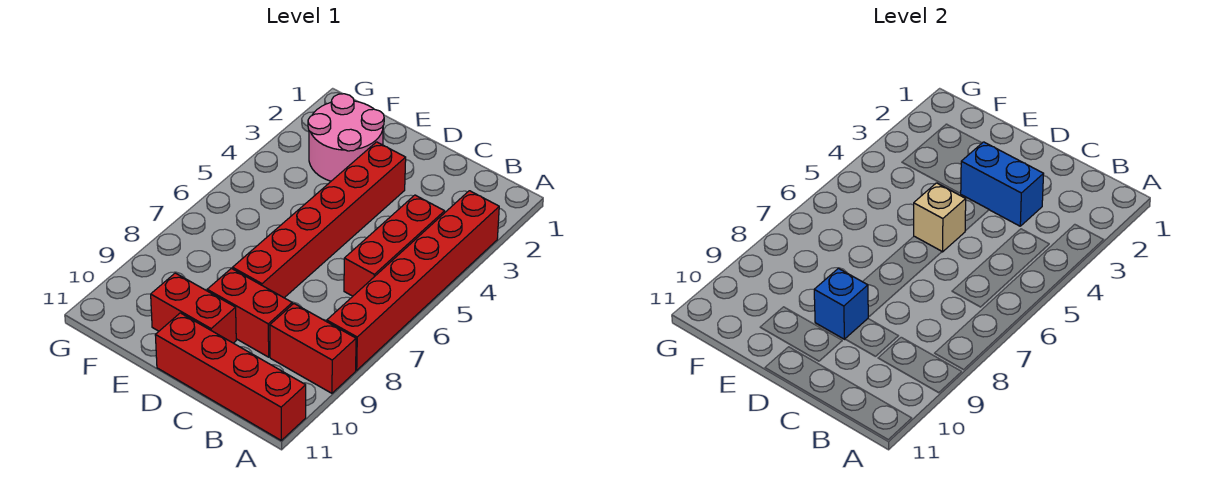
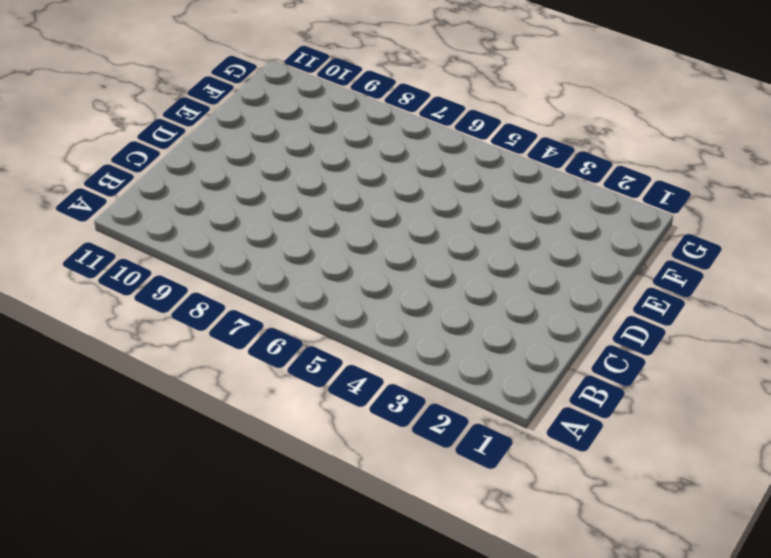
none -> red brick A3:A8 level 1
none -> red brick A9:B9 level 1

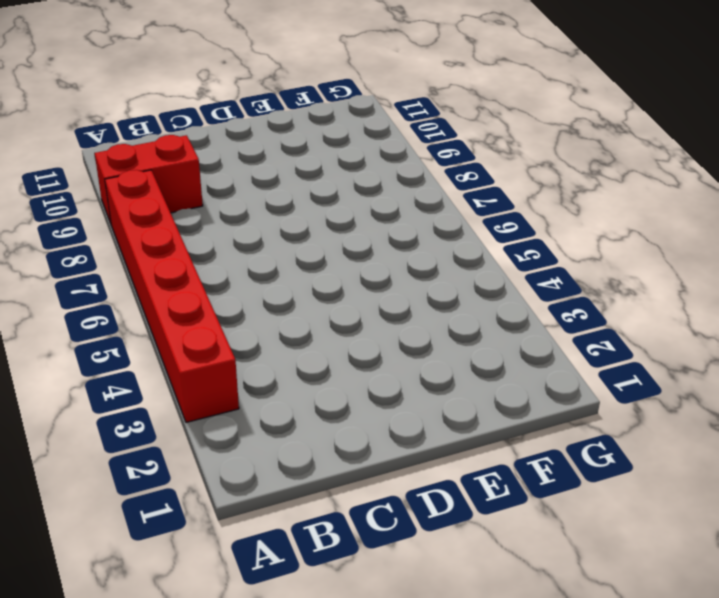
none -> red brick A11:D11 level 1
none -> red brick B4:B6 level 1

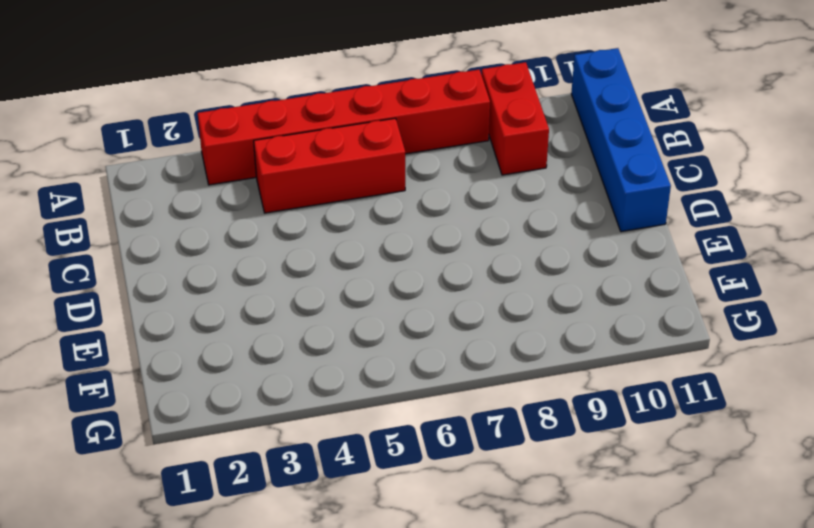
blue brick A11:D11 level 1 -> red brick A11:D11 level 1
none -> red brick C9:D9 level 1
none -> red brick D3:D8 level 1

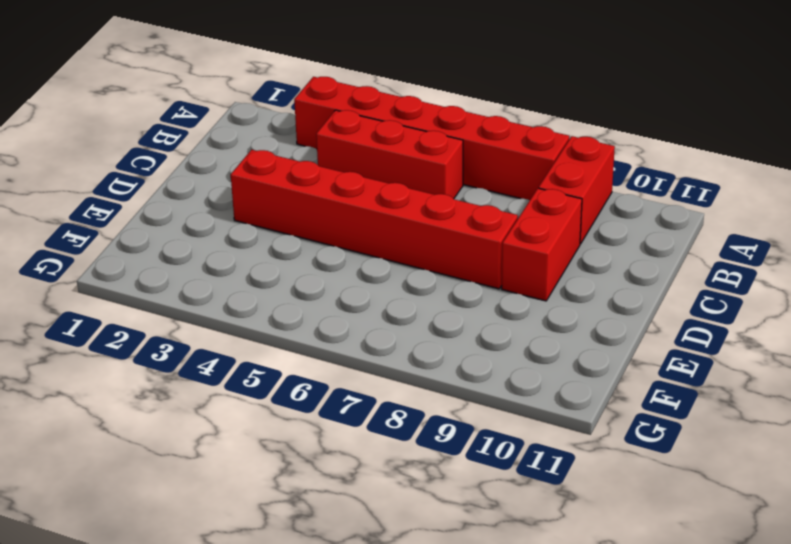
none -> red brick A11:D11 level 1
none -> red brick D10:E10 level 1

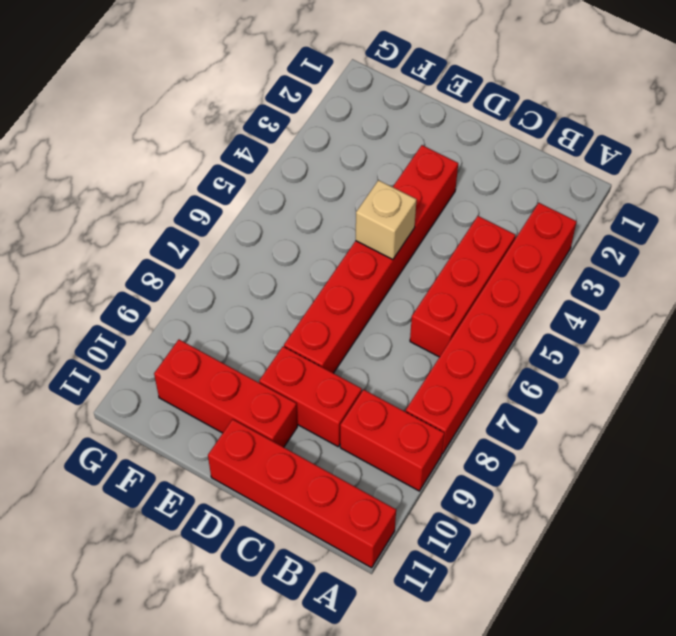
red brick D10:F10 level 1 -> red brick D10:E10 level 1
none -> pink round brick E2:F3 level 1
none -> blue brick C3:D3 level 2

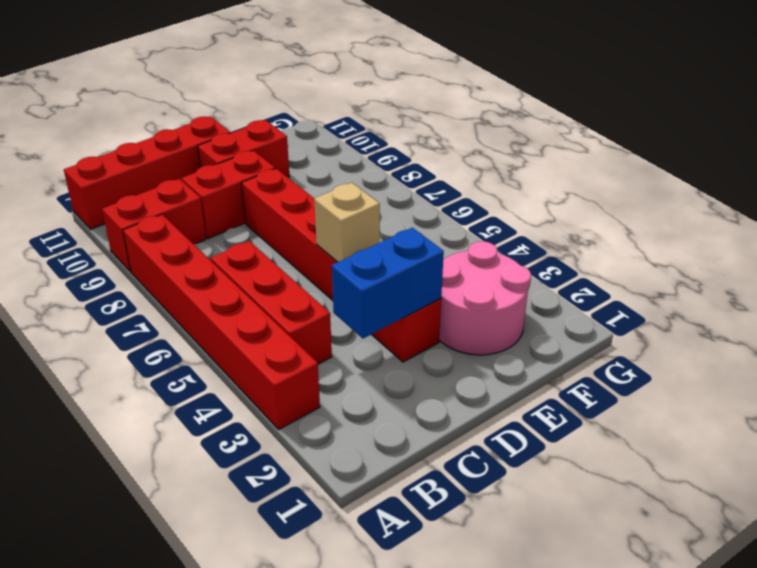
none -> blue brick D9 level 2

